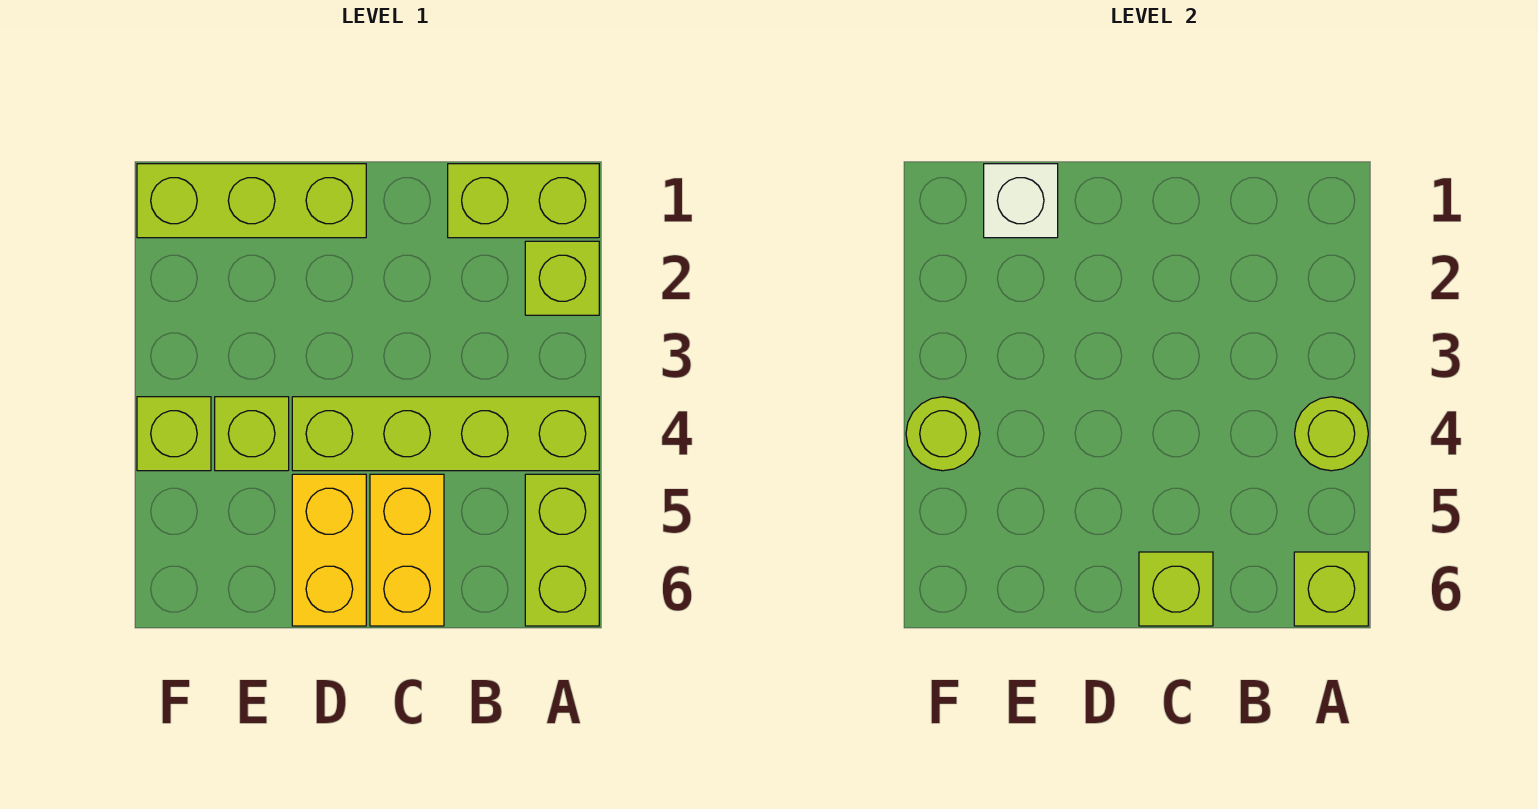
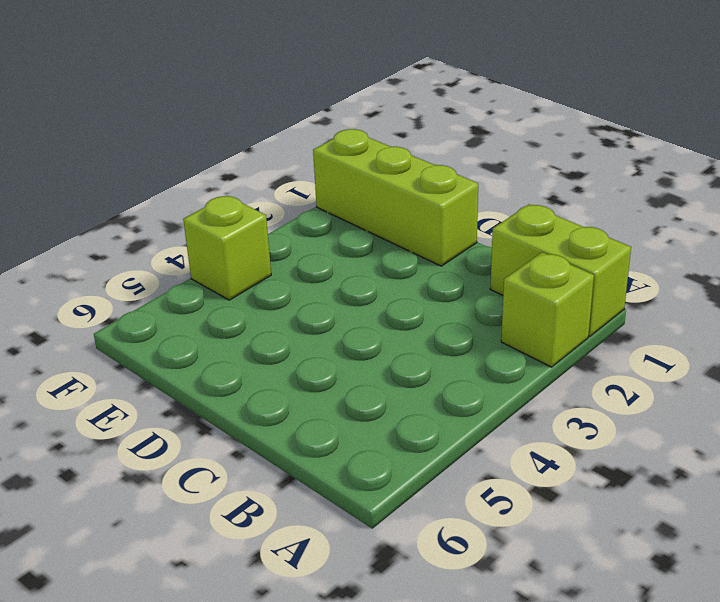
none -> lime brick A4:D4 level 1
none -> lime brick A5:A6 level 1
none -> yellow brick C5:C6 level 1

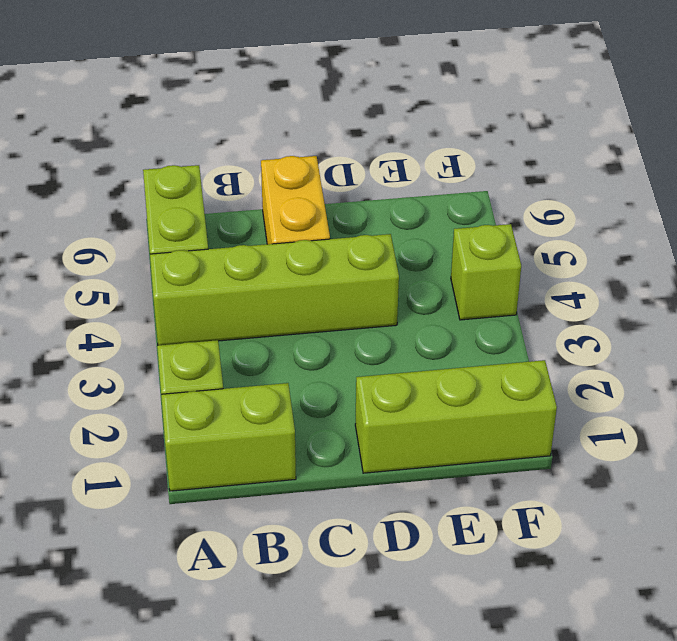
none -> yellow brick D5:D6 level 1
none -> lime brick E4 level 1
none -> lime round brick A4 level 2

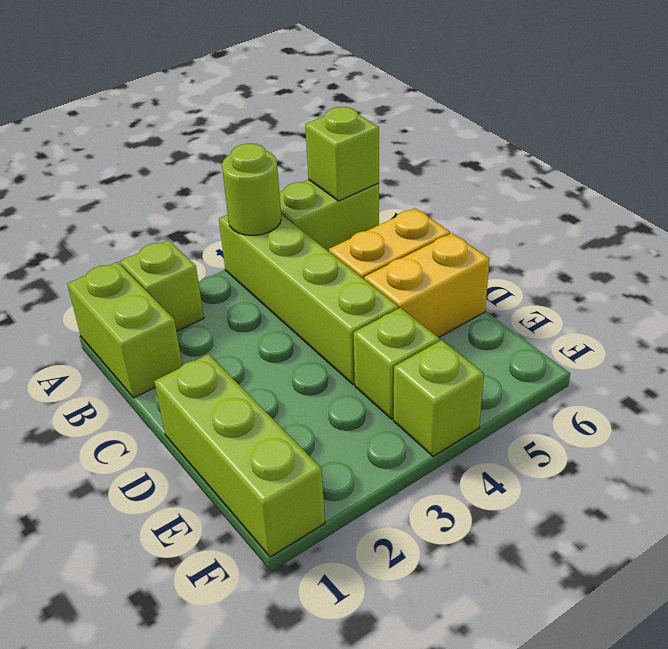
none -> lime brick C6 level 2
none -> white brick E1 level 2
none -> lime round brick F4 level 2

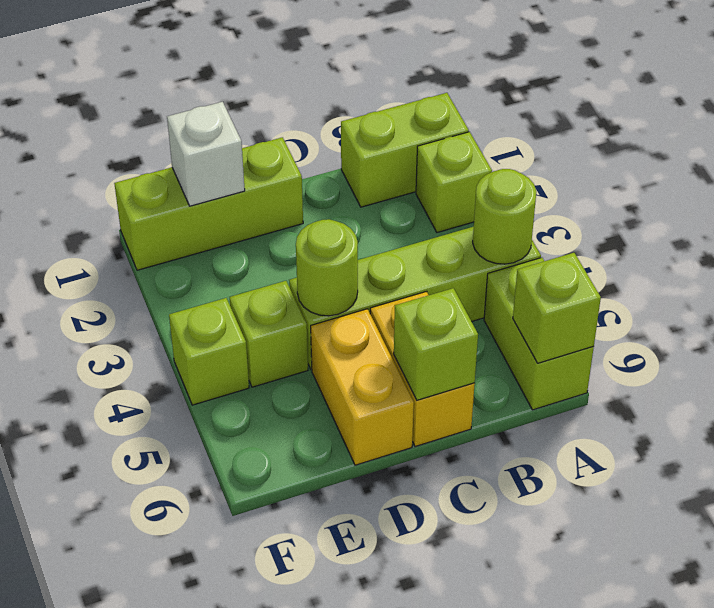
lime round brick D4 level 2 -> lime round brick F4 level 2

